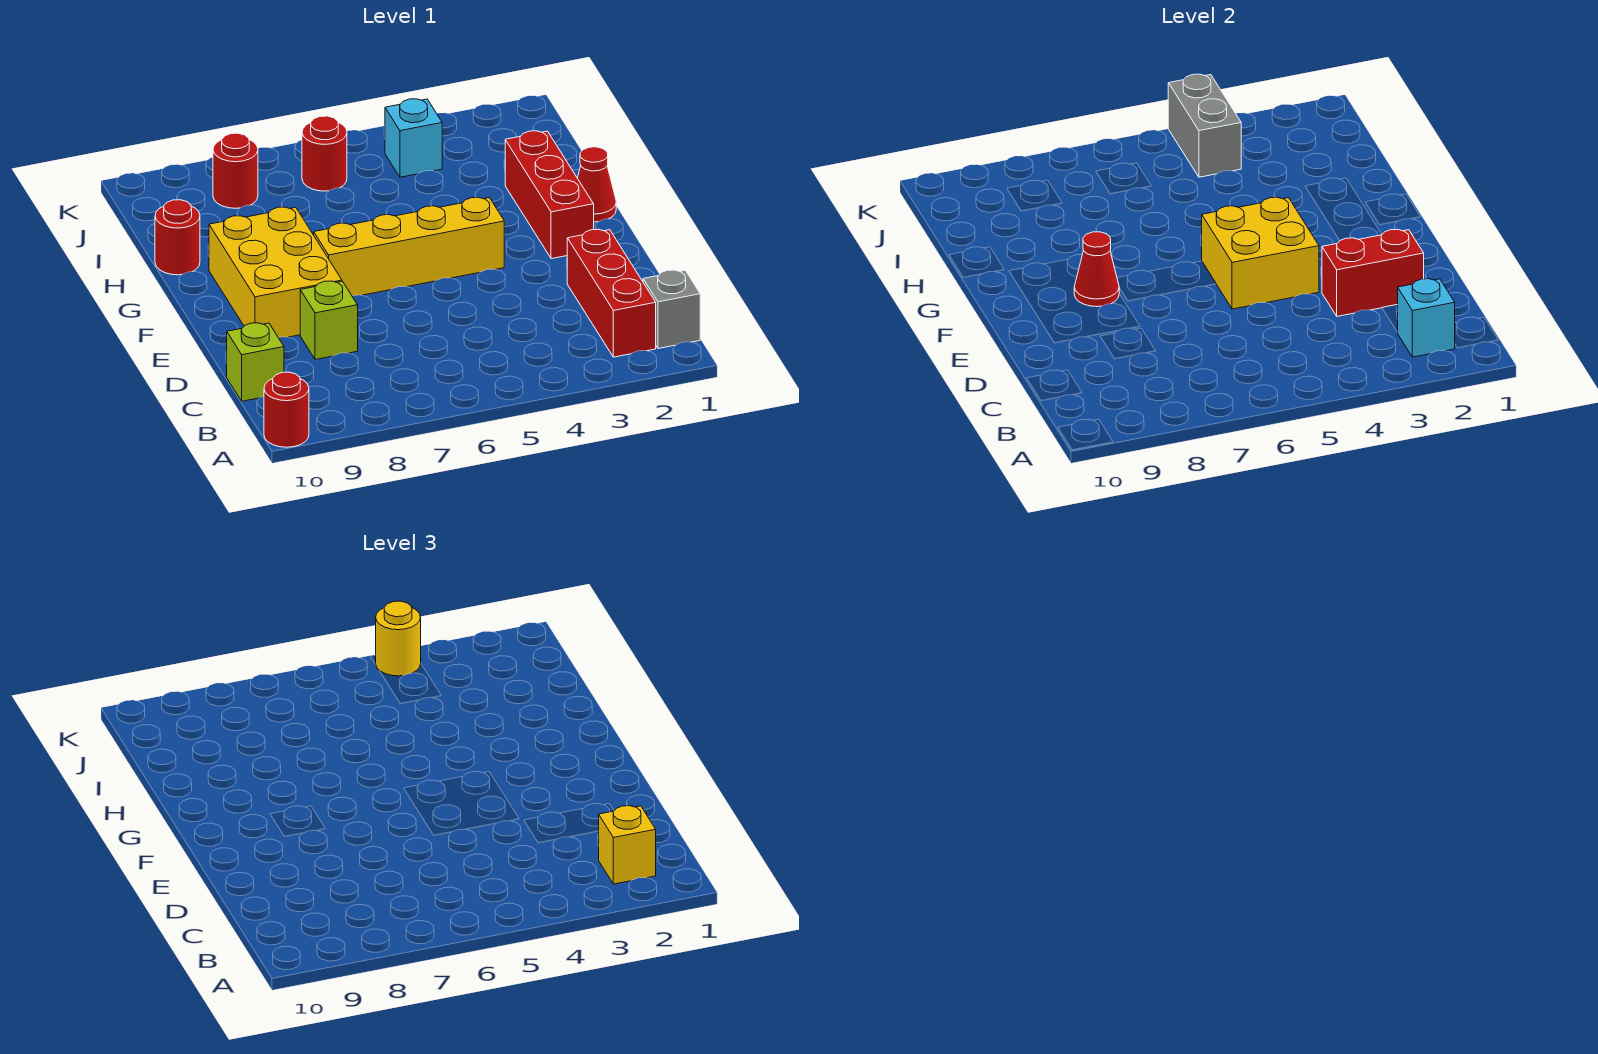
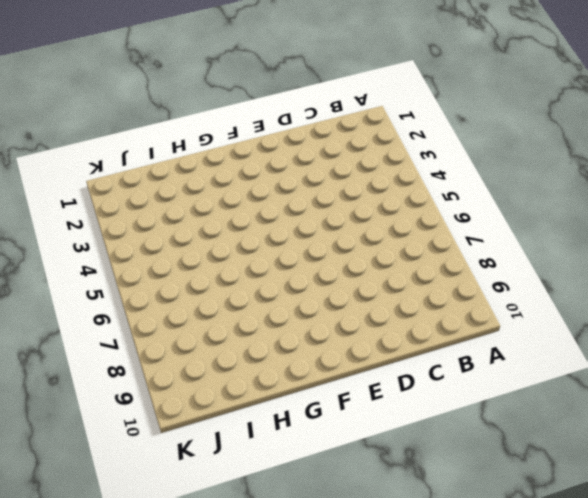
none -> red round brick A10 level 1
none -> grey brick B1 level 1
none -> red brick B2:D2 level 1

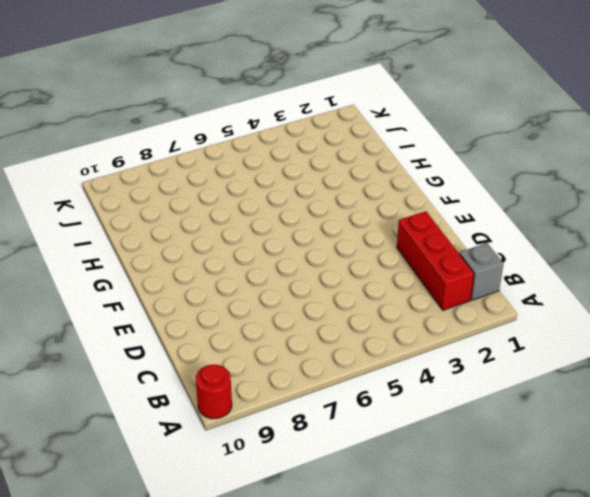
none -> lime brick C10 level 1
none -> lime brick D8 level 1
none -> yellow brick E8:G9 level 1

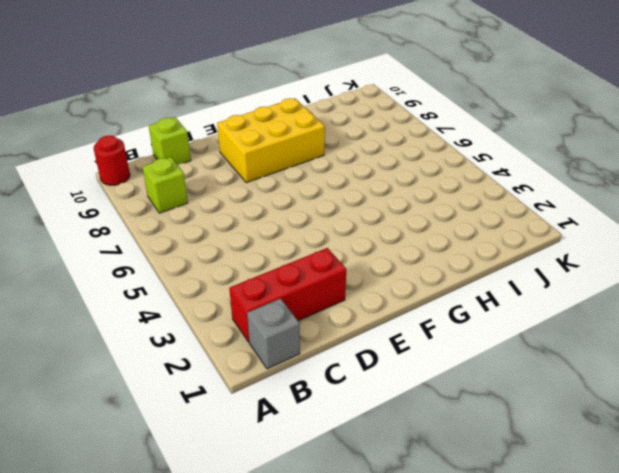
lime brick B8 level 1 -> lime brick D8 level 1
none -> red brick F2:H2 level 1
none -> yellow brick F4:F7 level 1
none -> red cone G1 level 1

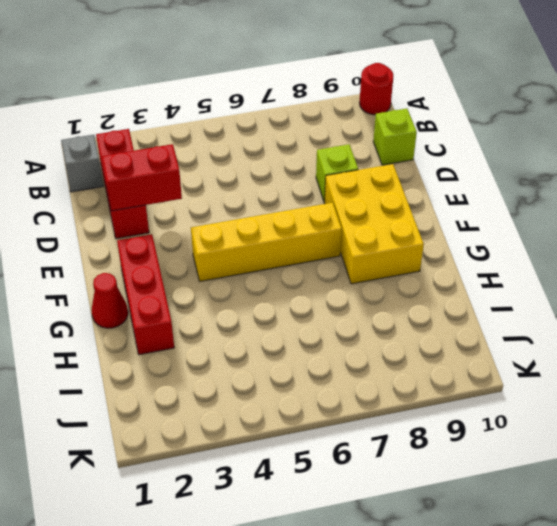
none -> red round brick H10 level 1
none -> cyan brick J4 level 1
none -> red round brick J6 level 1

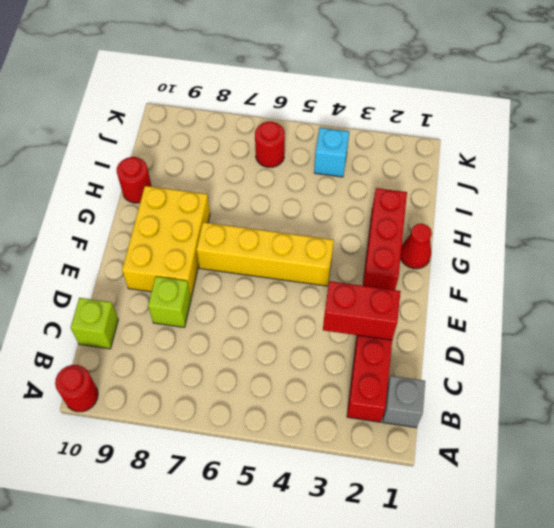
none -> red round brick J8 level 1
none -> cyan brick B2 level 2
none -> yellow brick E4:F5 level 2

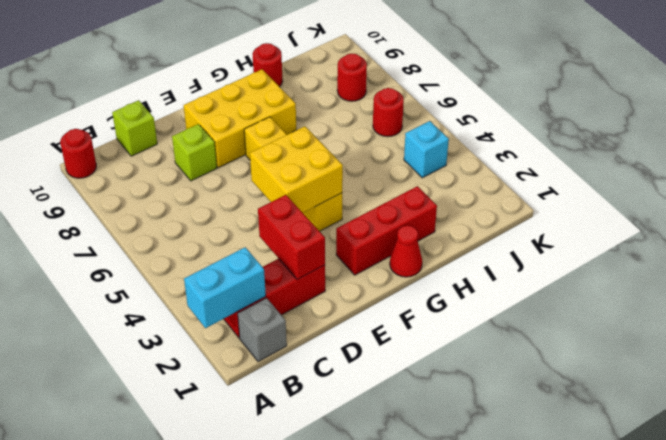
cyan brick A2:B2 level 2 -> cyan brick B2 level 2
none -> red cone F8 level 2
none -> grey brick J4:K4 level 2
none -> yellow brick B2 level 3

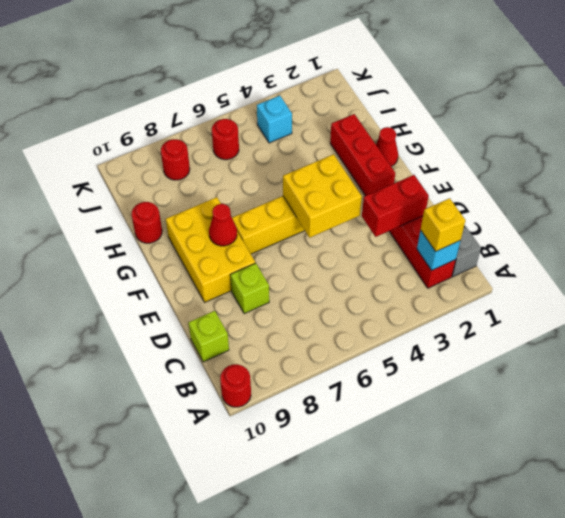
none -> grey brick J4:K4 level 2
none -> yellow round brick K4 level 3

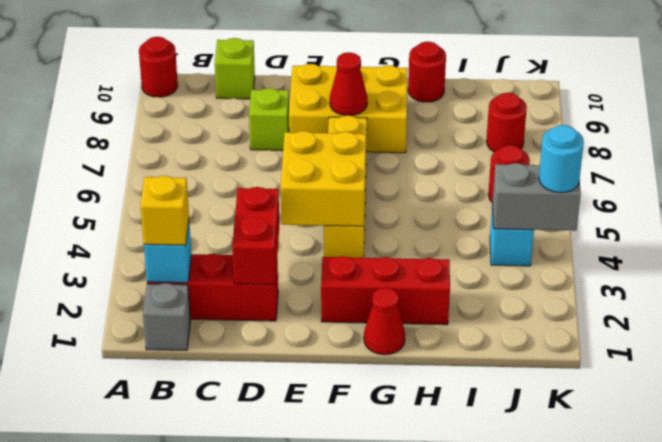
cyan round brick K4 level 3 -> yellow round brick K4 level 3

